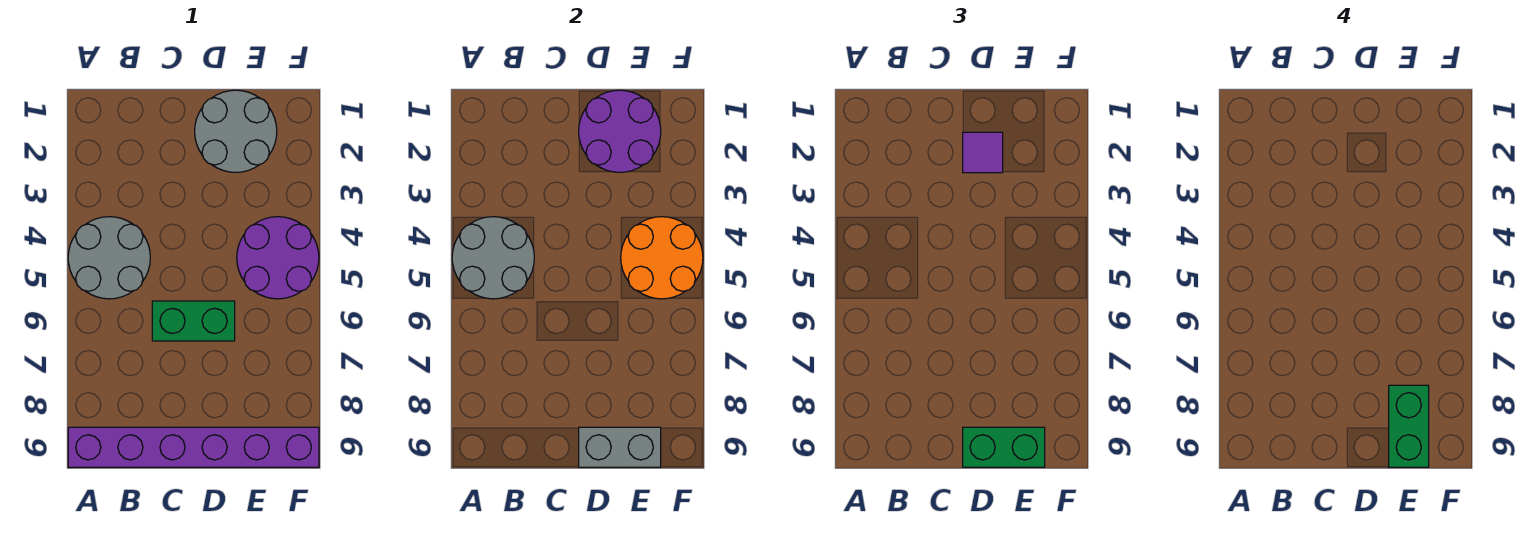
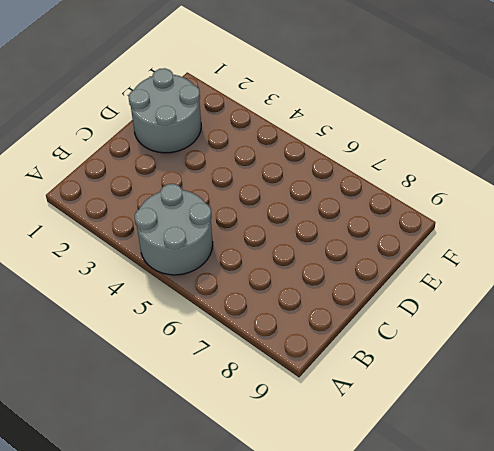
none -> purple brick A9:F9 level 1
none -> green brick C6:D6 level 1
none -> purple round brick E4:F5 level 1

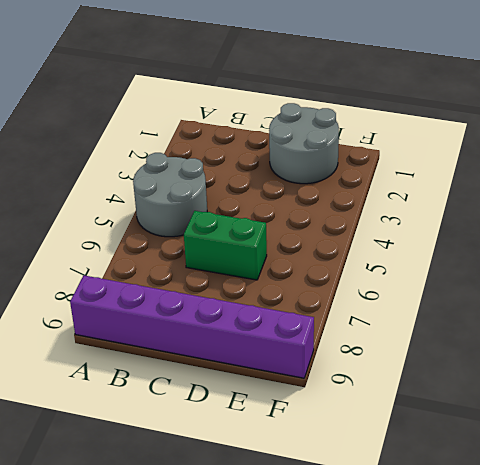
none -> purple round brick E4:F5 level 1
none -> grey round brick A4:B5 level 2
none -> purple round brick D1:E2 level 2

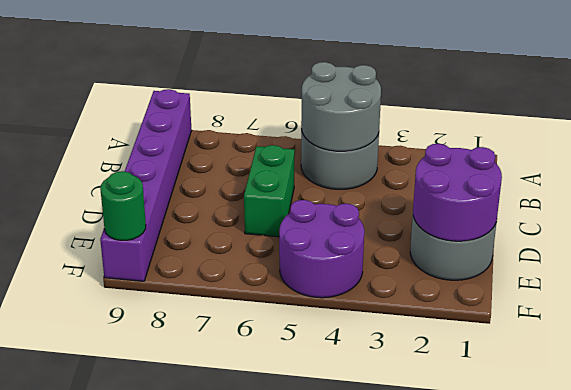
green round brick F9 level 2 -> none
none -> grey brick D9:E9 level 2
none -> orange round brick E4:F5 level 2
none -> purple tile D2 level 3

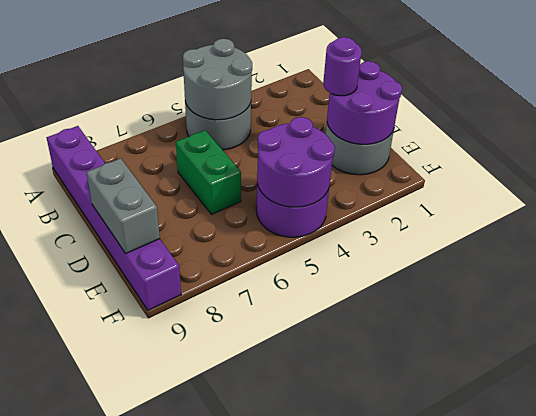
purple round brick D2 level 3 -> purple tile D2 level 3
purple round brick E4:F5 level 2 -> orange round brick E4:F5 level 2
none -> green brick D9:E9 level 3
none -> green brick E8:E9 level 4

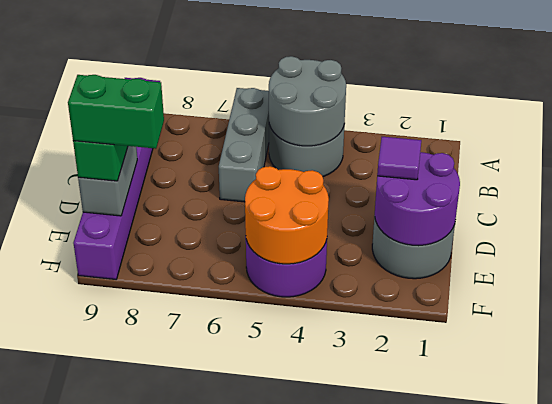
grey brick A6:C6 level 1 -> green brick C6:D6 level 1

